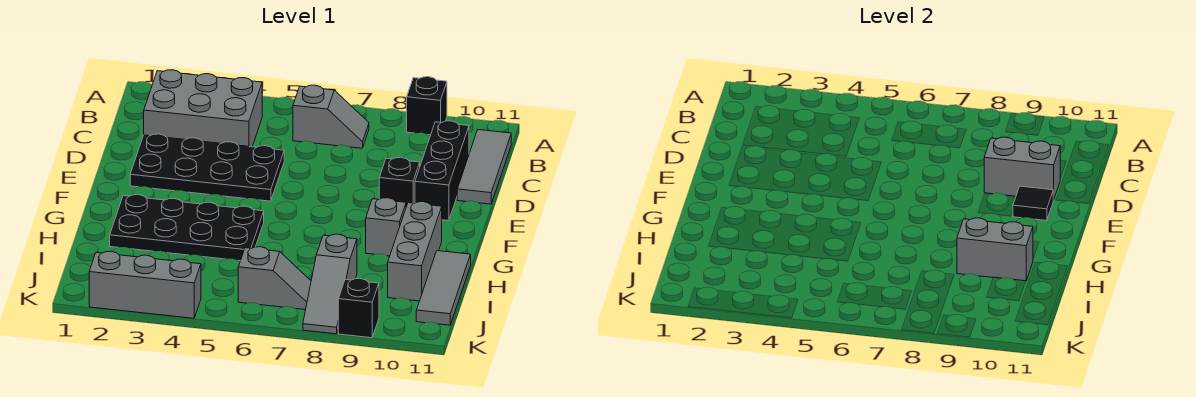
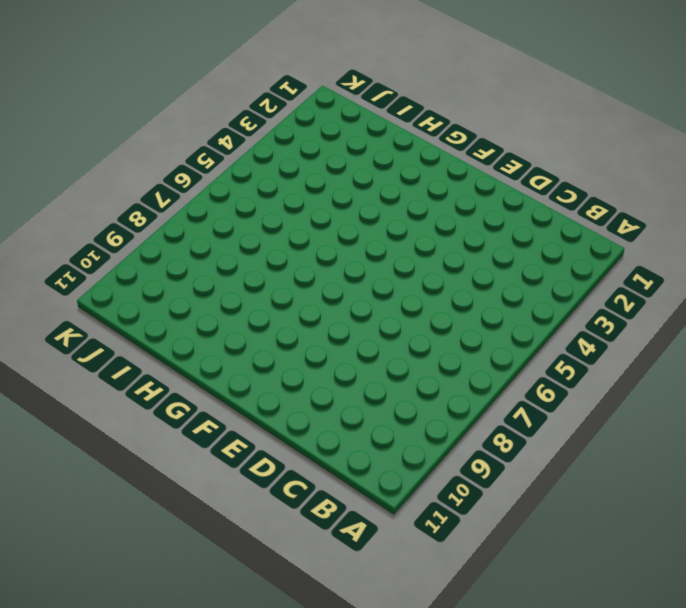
none -> black brick A9 level 1
none -> grey brick B2:C4 level 1
none -> grey slope B6:B7 level 1 top 6

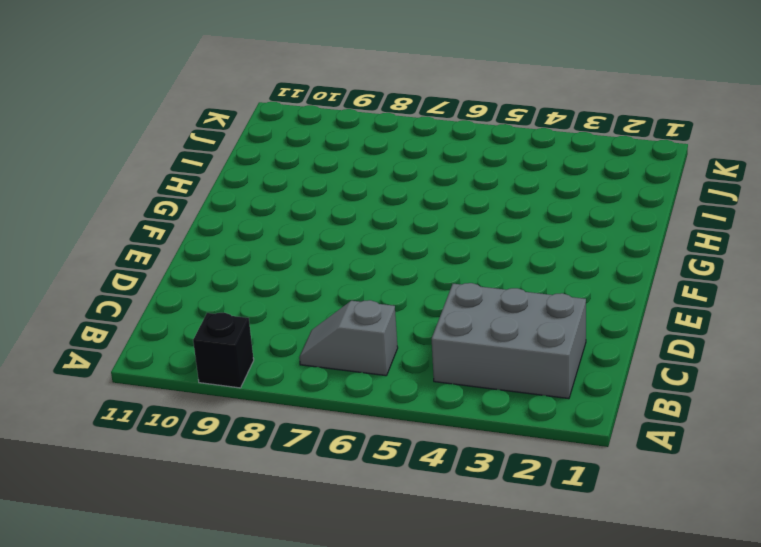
none -> grey tile B11:D11 level 1
none -> black brick C10:E10 level 1
none -> black plate D2:E5 level 1

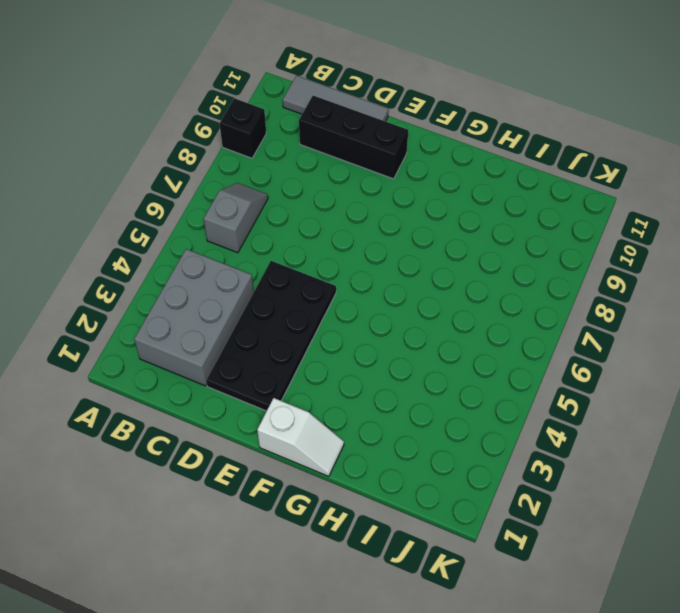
white slope F1:G1 level 1 top F -> none
none -> black brick E9 level 1
none -> black plate G2:H5 level 1
none -> grey brick G9 level 1

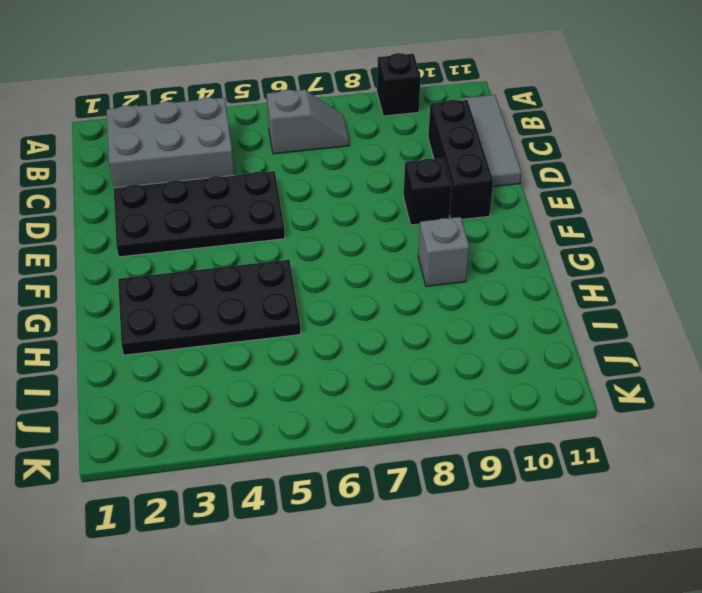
none -> grey brick G10:I10 level 1
none -> grey tile H11:J11 level 1
none -> grey slope I8:K8 level 1 top I

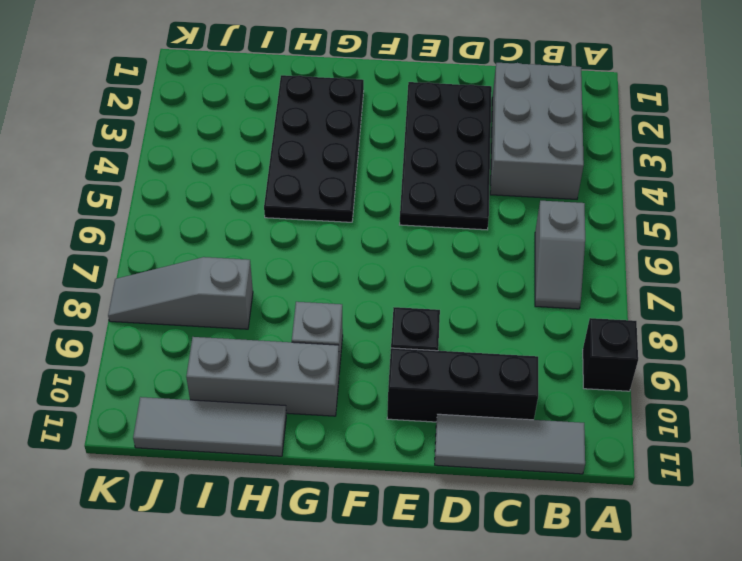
none -> grey slope J6:J7 level 1 top 6
none -> grey brick K2:K4 level 1
none -> black brick K9 level 1

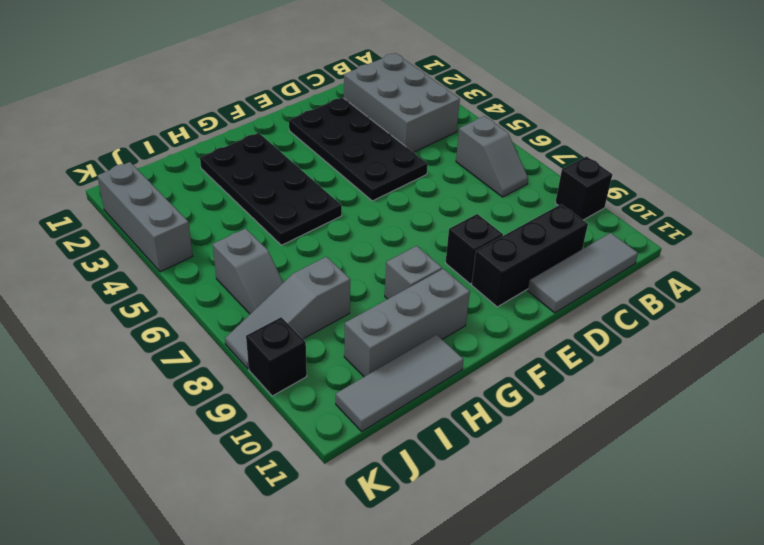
none -> grey brick D9:D10 level 2
none -> black tile E10 level 2
none -> grey brick H9:H10 level 2

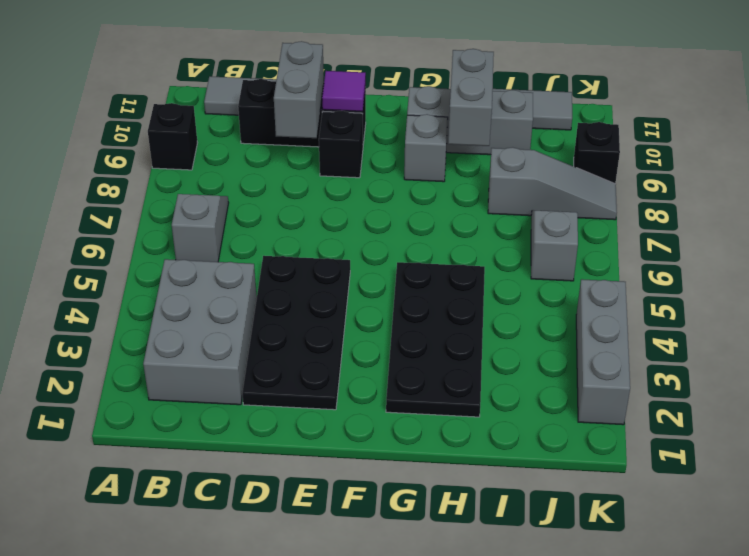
purple tile E10 level 2 -> black tile E10 level 2

